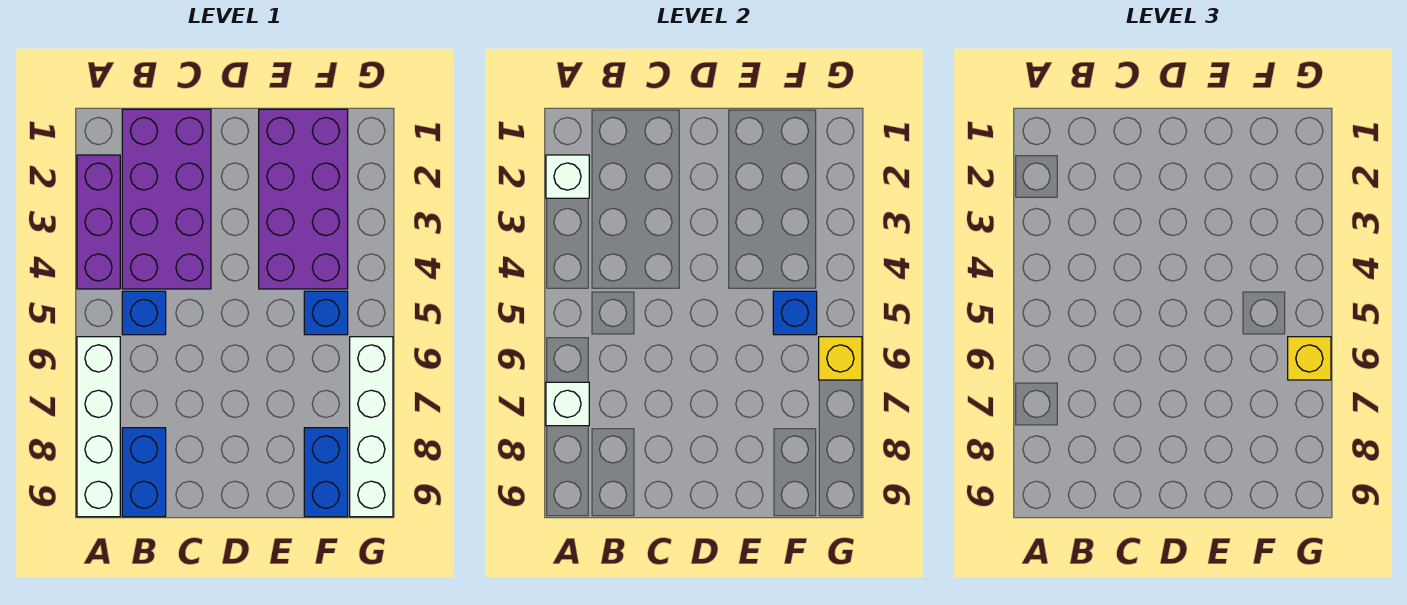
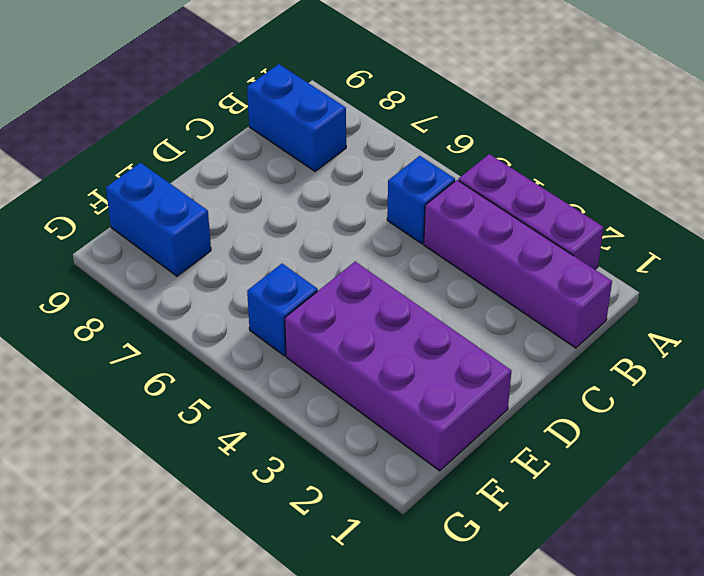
purple brick B1:B4 level 1 -> purple brick B1:C4 level 1
none -> white brick A6:A9 level 1
none -> white brick G6:G9 level 1
none -> white brick A2 level 2

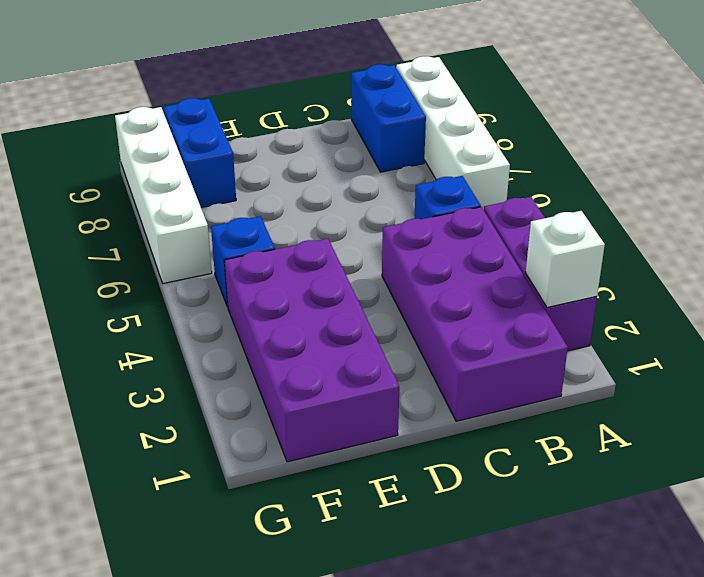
none -> white brick A7 level 2
none -> blue brick F5 level 2
none -> yellow brick G6 level 2

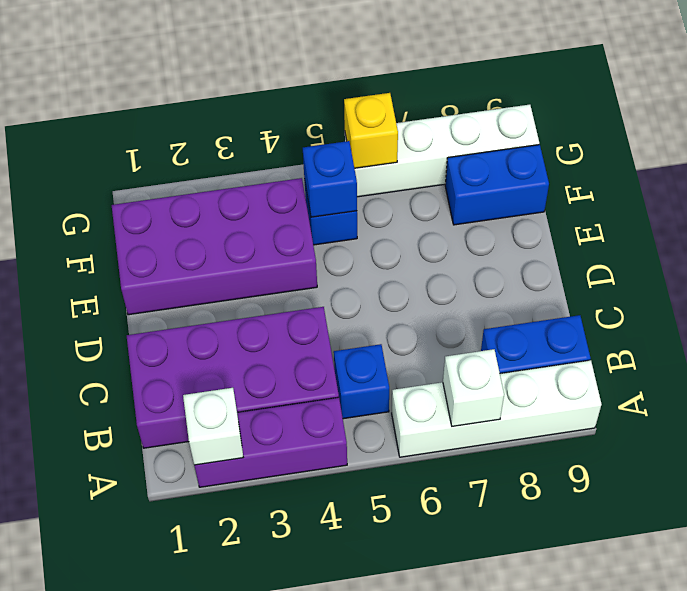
none -> yellow brick G6 level 3

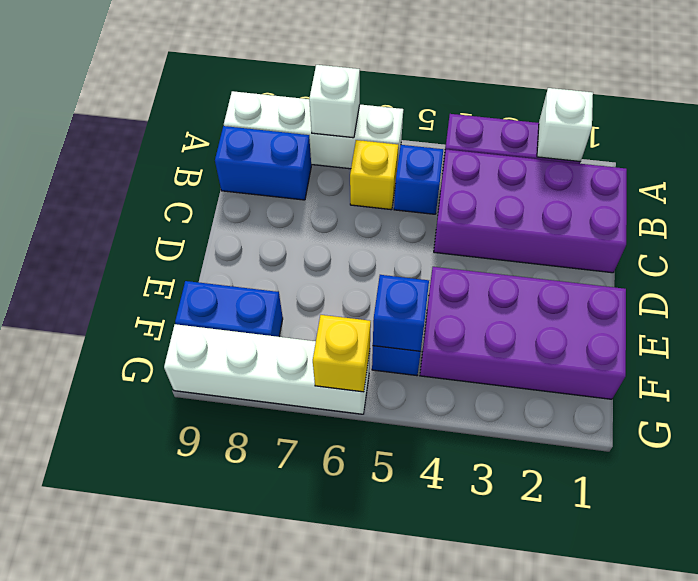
yellow brick B6 level 1 -> yellow brick G6 level 3

